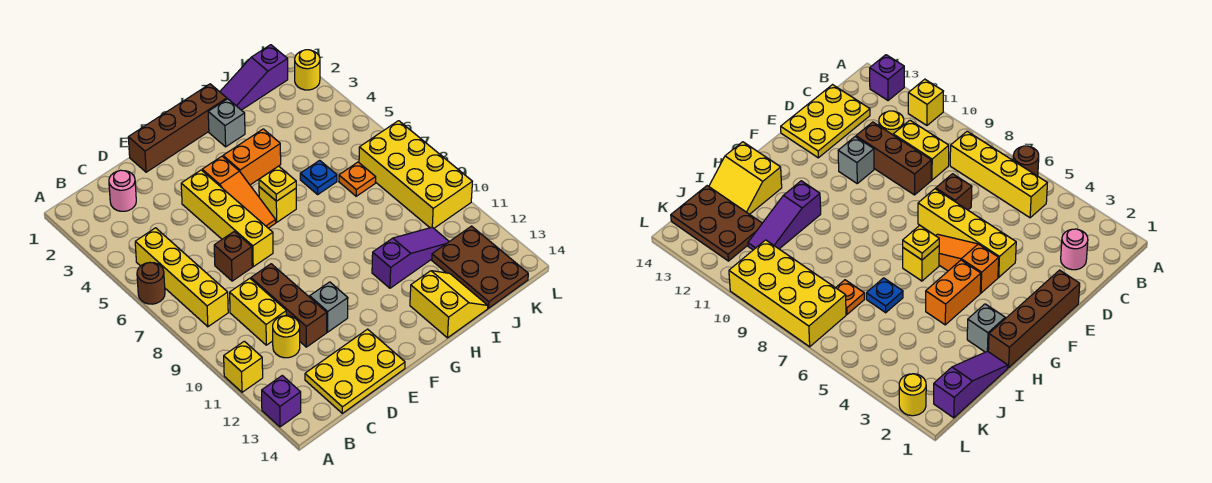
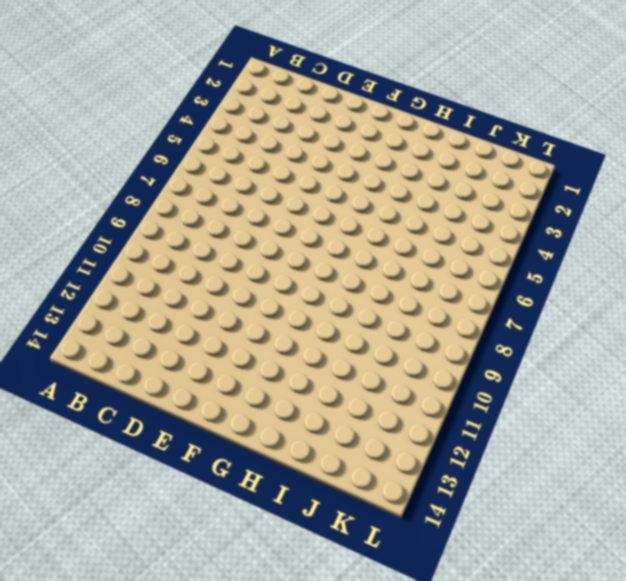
none -> brown round brick A6 level 1
none -> yellow brick A11 level 1
none -> purple brick A13 level 1

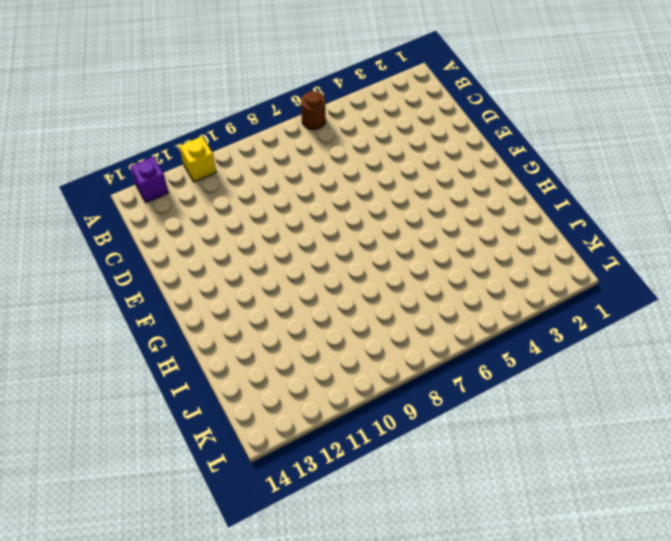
none -> yellow brick B5:B8 level 1
none -> pink round brick C2 level 1
none -> yellow brick C9:C10 level 1

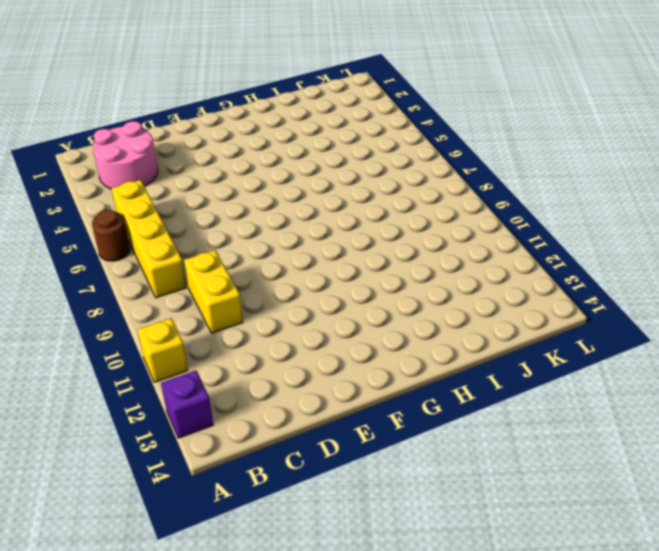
pink round brick B2:C3 level 1 -> pink round brick C2 level 1
none -> yellow round brick C11 level 1
none -> yellow plate C13:E14 level 1
none -> brown brick D7 level 1

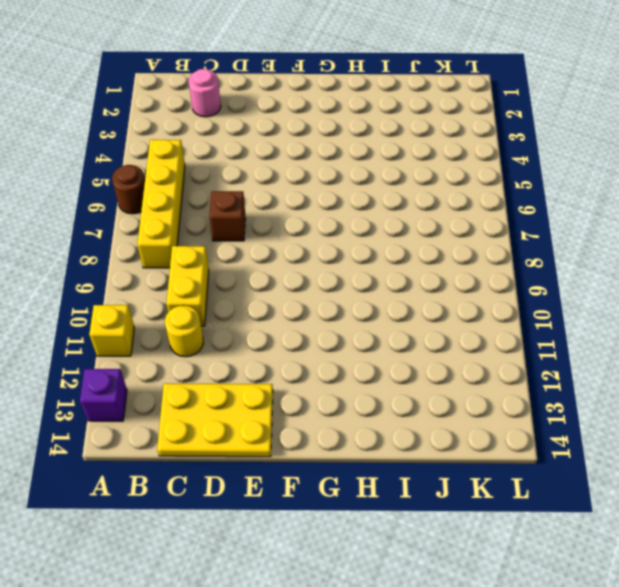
none -> brown brick D9:D11 level 1
none -> brown brick E1:H1 level 1
none -> yellow brick E4:E7 level 1

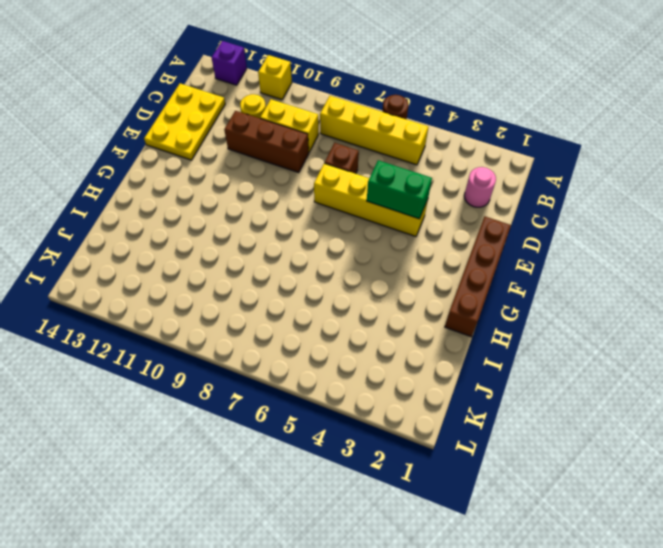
green brick E4:E5 level 2 -> none
none -> grey brick E11 level 1
none -> orange slope F4:F6 level 1 top 4
none -> orange brick G4:H4 level 1

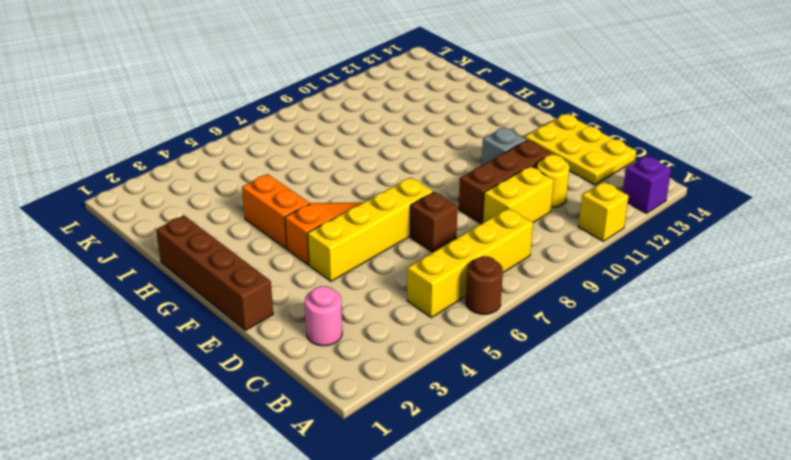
none -> yellow brick G6 level 1
none -> grey brick H2 level 1
none -> purple slope H11:J11 level 1 top H

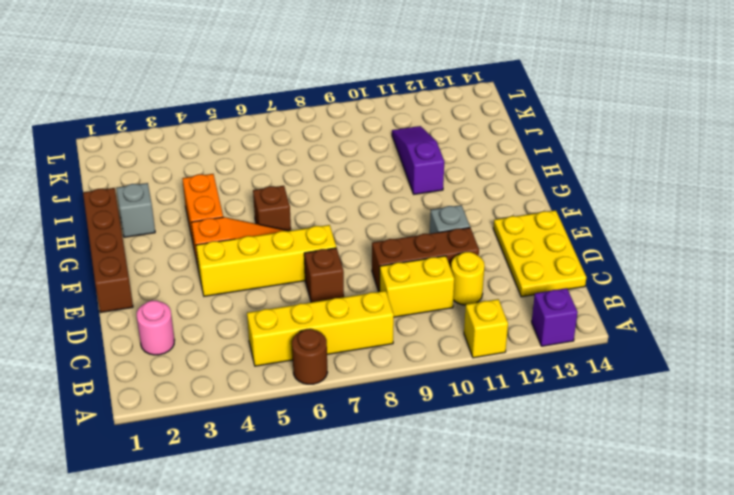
brown brick G6 level 1 -> yellow brick G6 level 1
none -> yellow slope H13:I14 level 1 top H
none -> purple slope I1:K1 level 1 top K
none -> blue plate I6 level 1

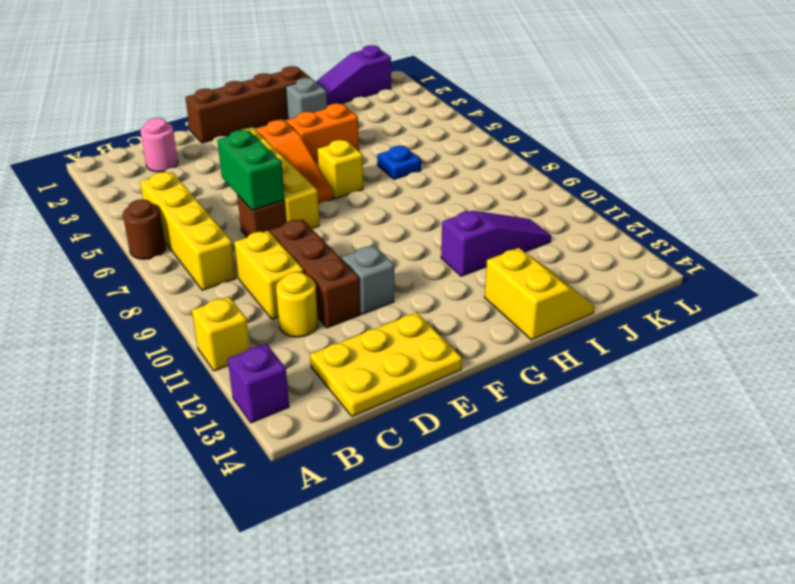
green brick D6:D7 level 2 -> none
none -> orange plate J7 level 1
none -> brown plate J12:K14 level 1
none -> yellow brick K7:L10 level 1

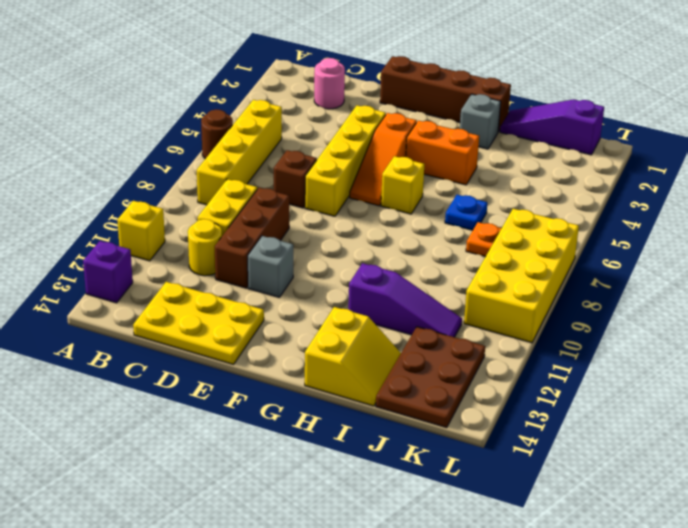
none -> yellow round brick L2 level 1
none -> yellow plate G6 level 2

